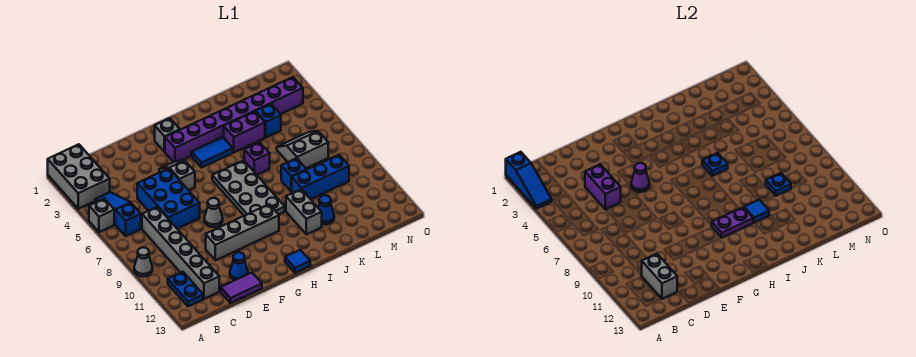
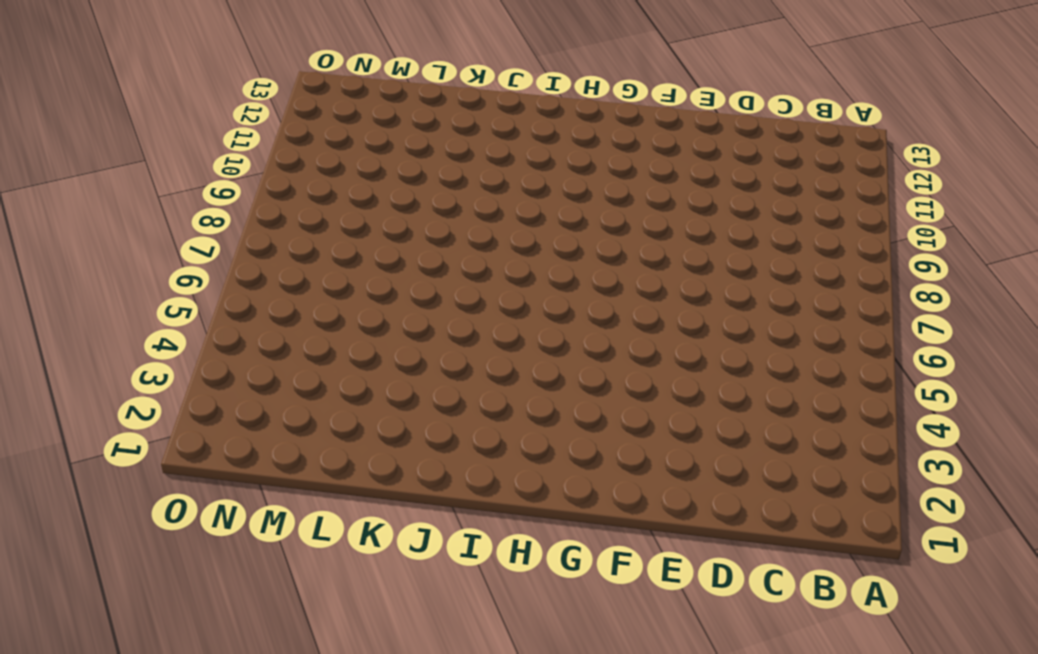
none -> grey brick A1:B3 level 1
none -> grey brick A5 level 1
none -> grey cone A9 level 1
none -> blue slope B4:B6 level 1 top 6

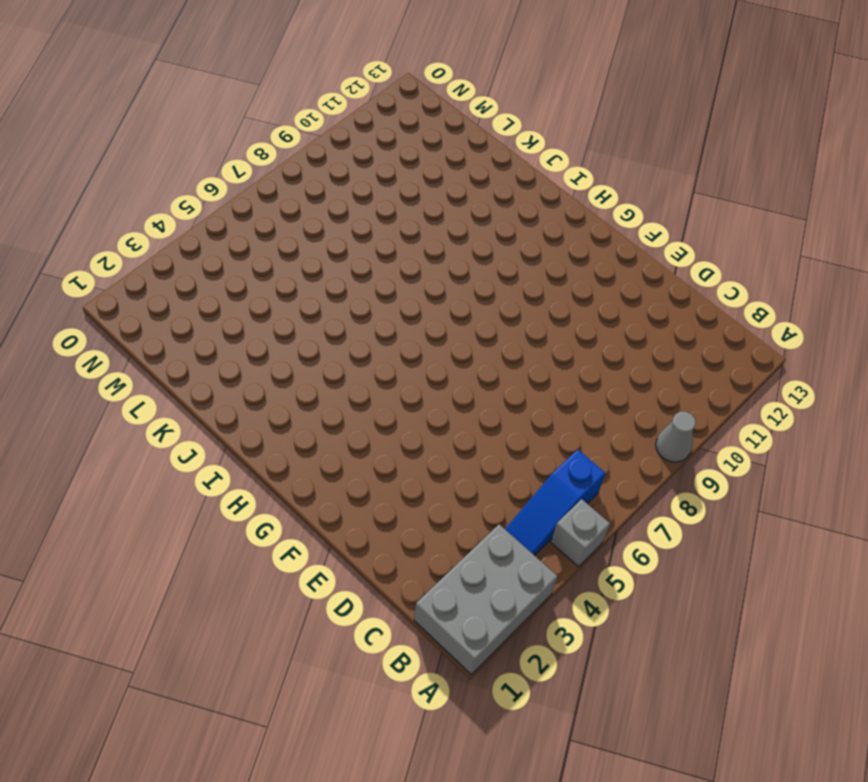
none -> blue plate B11:B12 level 1
none -> grey brick C7:C12 level 1
none -> blue brick D5:E7 level 1
none -> purple tile D13:E13 level 1

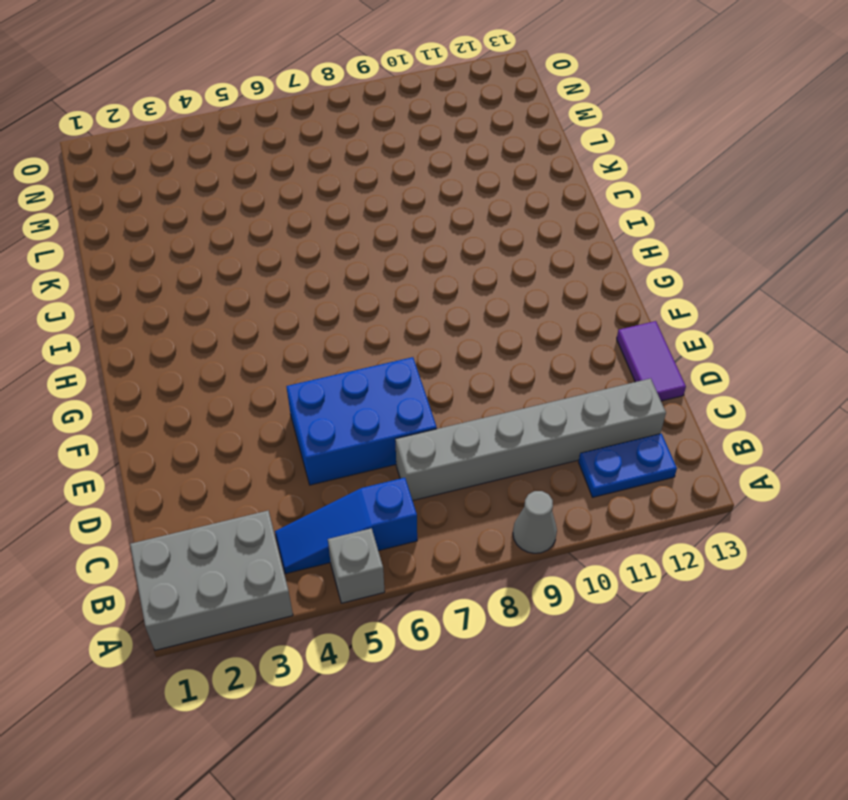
none -> grey brick E10:H10 level 1
none -> blue cone E12 level 1
none -> grey slope F4:F5 level 1 top 5
none -> grey cone F8 level 1

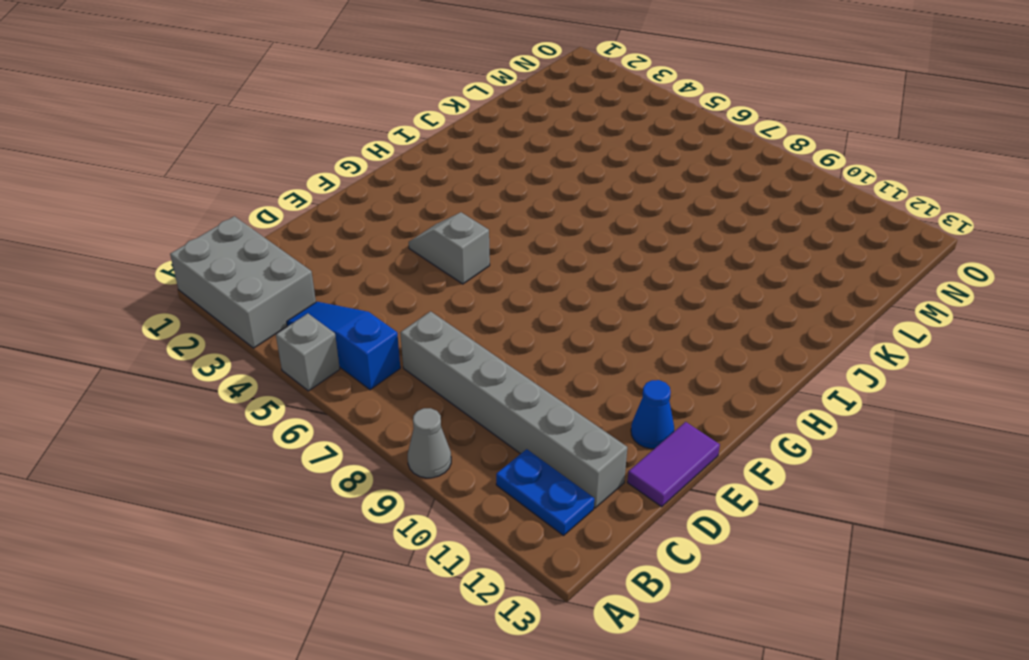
none -> blue brick D5:E7 level 1
none -> grey brick E10:H10 level 1
none -> grey cone F8 level 1
none -> grey brick G2 level 1

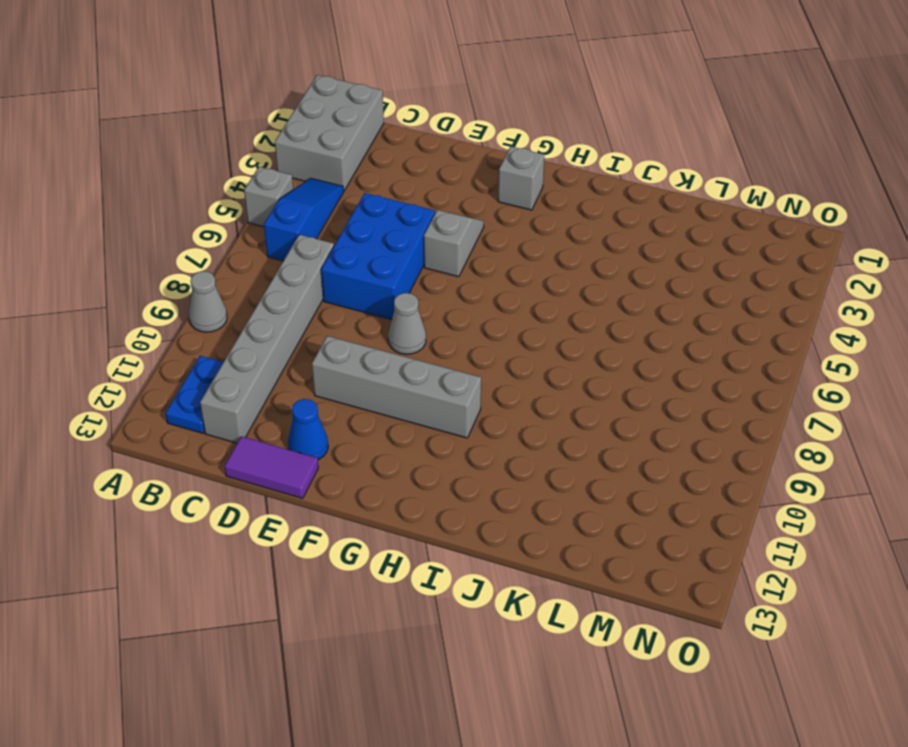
none -> purple brick G3:N3 level 1
none -> blue tile H4:I4 level 1
none -> grey plate H6:I9 level 1
none -> blue tile H13 level 1

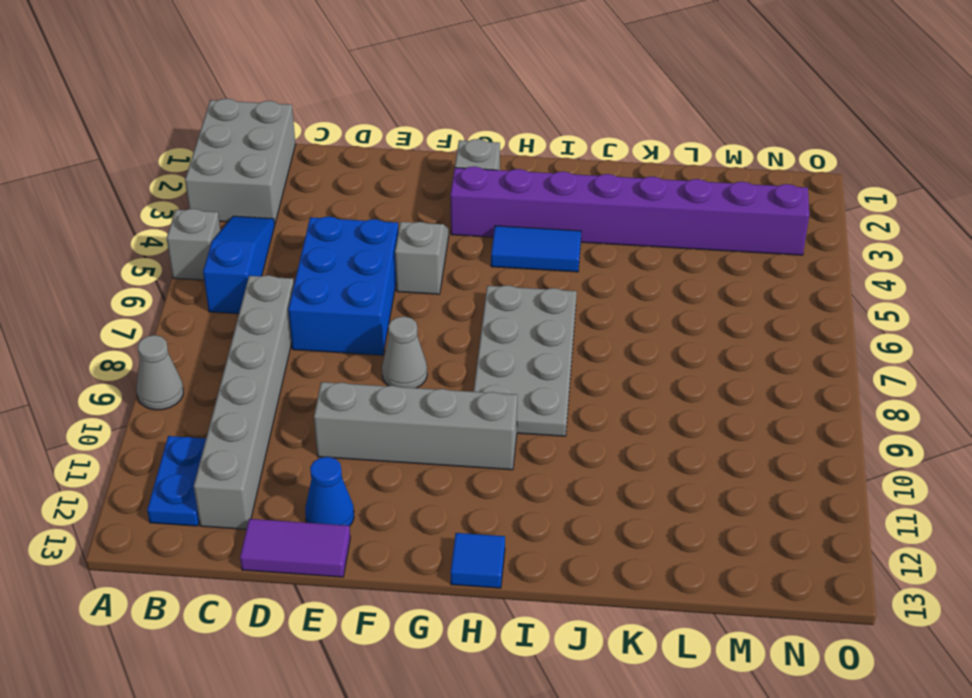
none -> purple brick J4:K4 level 1
none -> purple brick J6 level 1
none -> grey brick J10:J11 level 1
none -> blue brick K8 level 1

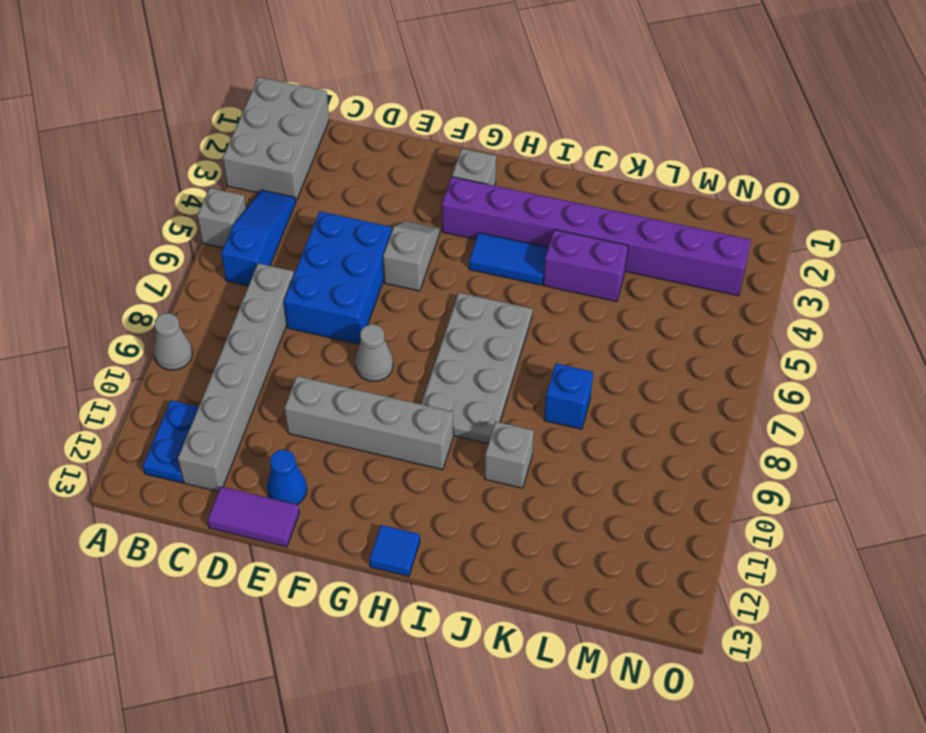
grey brick J10 level 1 -> grey brick J10:J11 level 1
none -> purple brick J6 level 1
none -> blue brick K9:M9 level 1
none -> blue cone K11 level 1
none -> blue brick L4 level 1

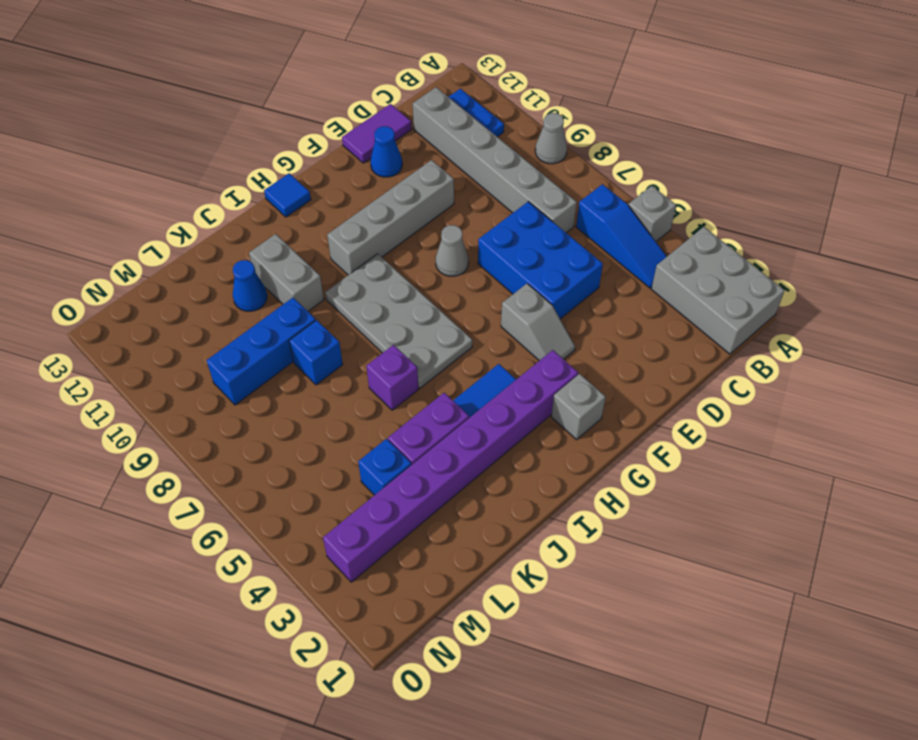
none -> grey slope L6:M7 level 1 top 7
none -> blue slope A1:A3 level 2 top 1
none -> grey brick C11:C12 level 2
none -> purple brick D4:D5 level 2

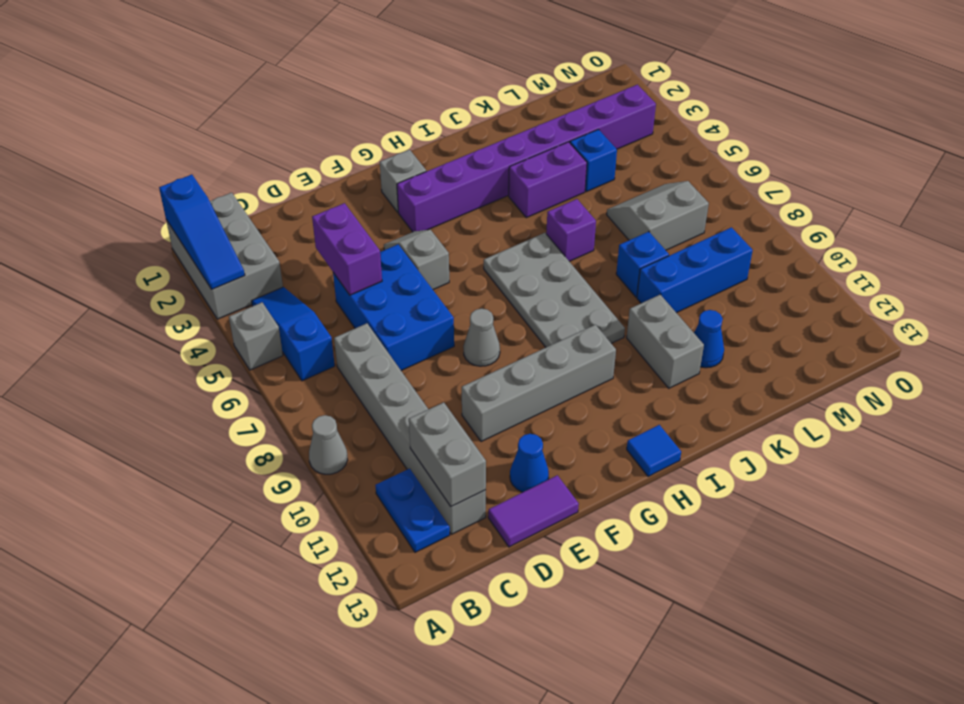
none -> blue tile H4:I4 level 1
none -> purple cone F5 level 2
none -> purple plate H10:I10 level 2
none -> blue plate J6 level 2

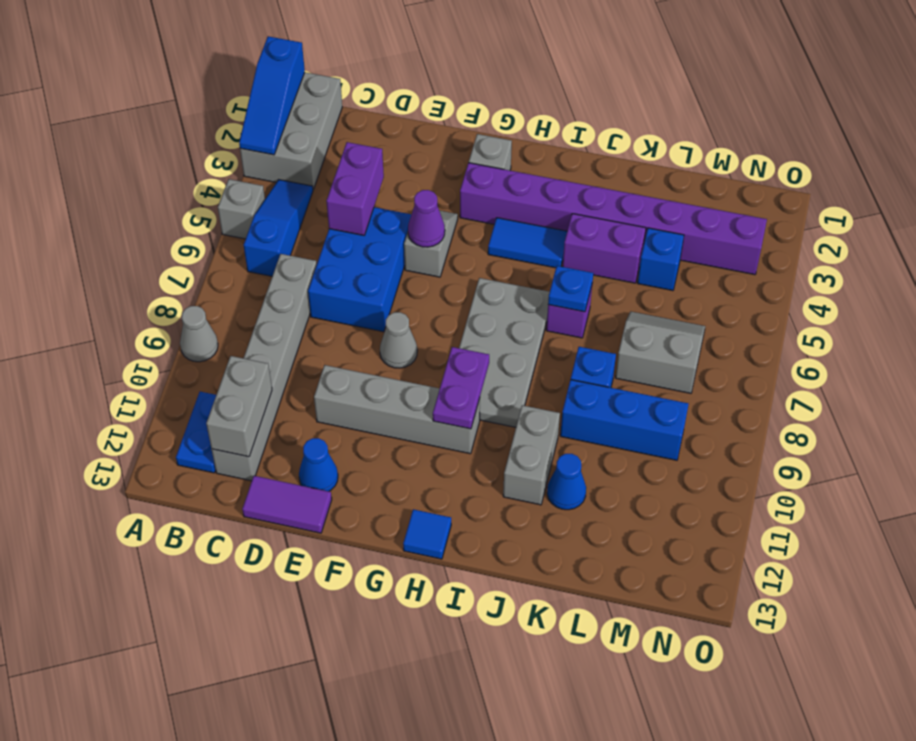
purple plate H9:H10 level 2 -> purple plate H10:I10 level 2
none -> blue tile J10 level 2
none -> blue plate L9 level 2

